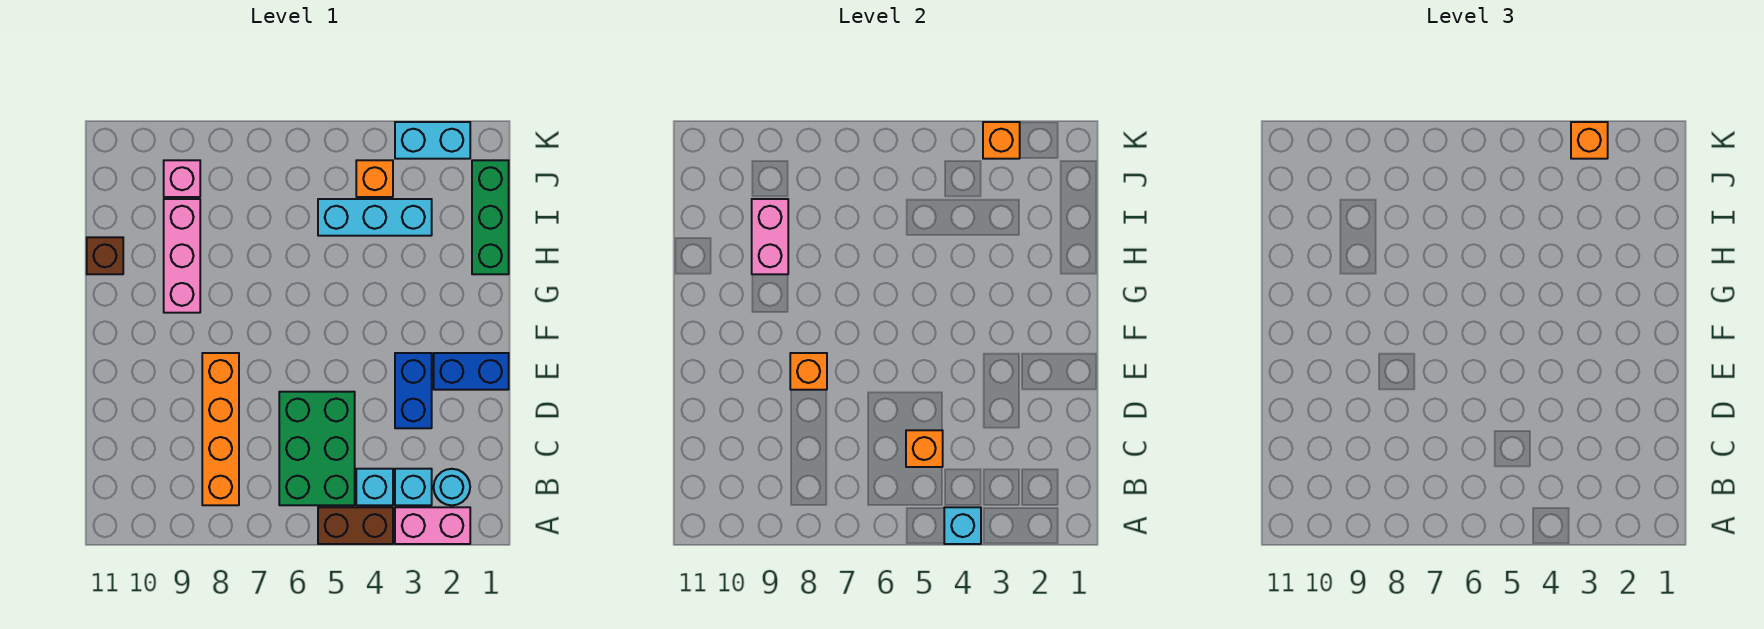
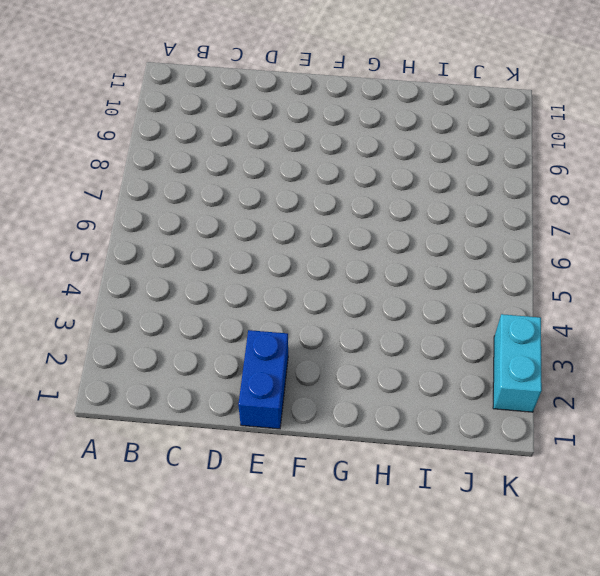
none -> pink brick A2:A3 level 1
none -> brown brick A4:A5 level 1
none -> cyan round brick B2 level 1

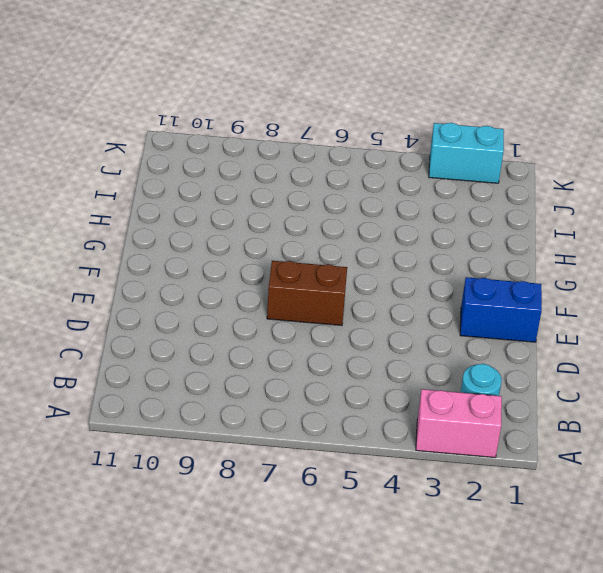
brown brick E6:E7 level 1 -> brown brick A4:A5 level 1
none -> cyan brick B3 level 1
none -> cyan brick B4 level 1
none -> green brick B5:D6 level 1

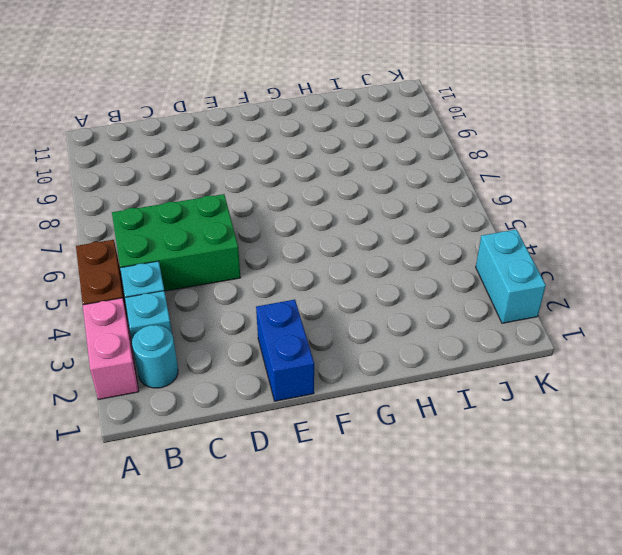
none -> orange brick B8:E8 level 1
none -> blue brick D3:E3 level 1
none -> pink brick G9:I9 level 1

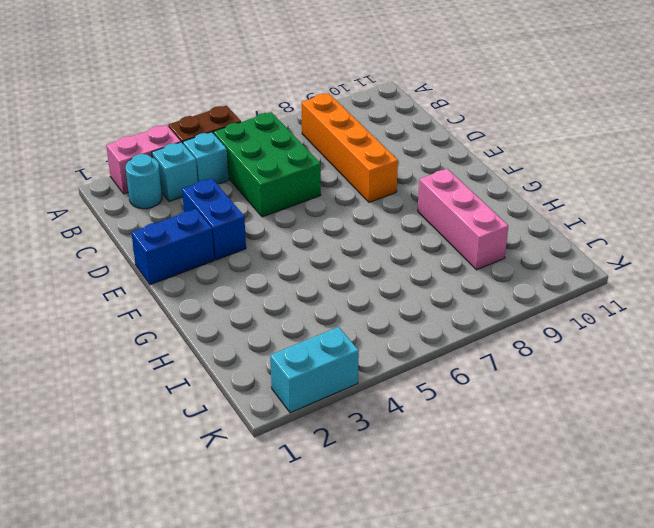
none -> green brick H1:J1 level 1
none -> brown brick H11 level 1
none -> cyan brick I3:I5 level 1

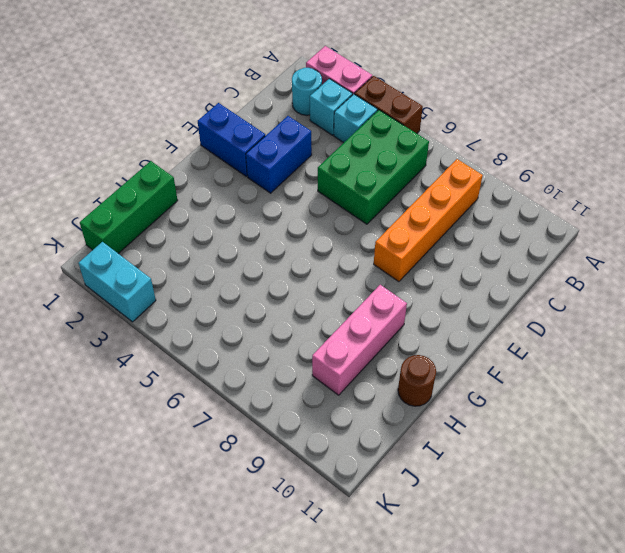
brown round brick H11 level 1 -> brown brick H11 level 1
none -> cyan brick I3:I5 level 1
none -> orange brick J4 level 1
none -> pink brick J9 level 1

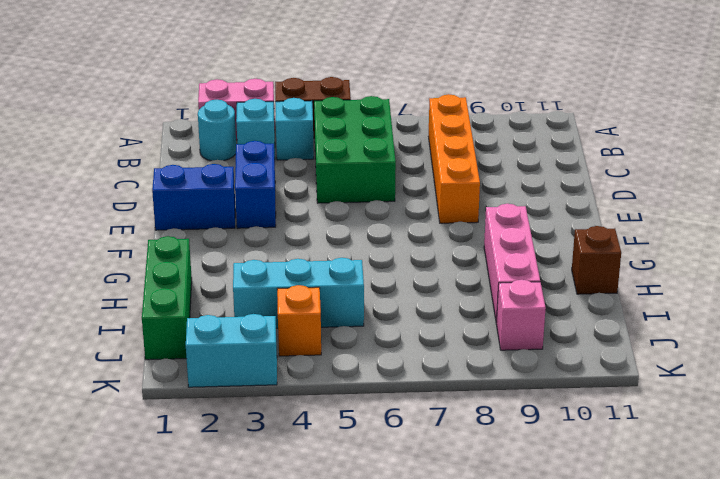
none -> cyan brick A4 level 2
none -> orange brick C5 level 2
none -> orange brick E8 level 2

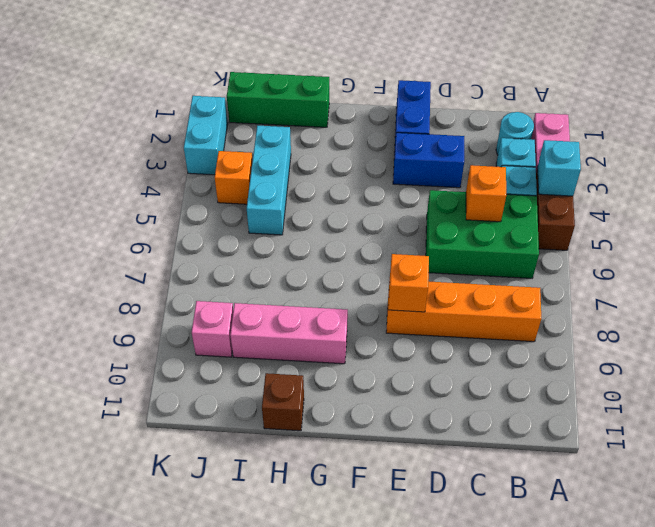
none -> pink brick H9:I9 level 2
none -> orange brick K3 level 2
none -> orange brick K3 level 3

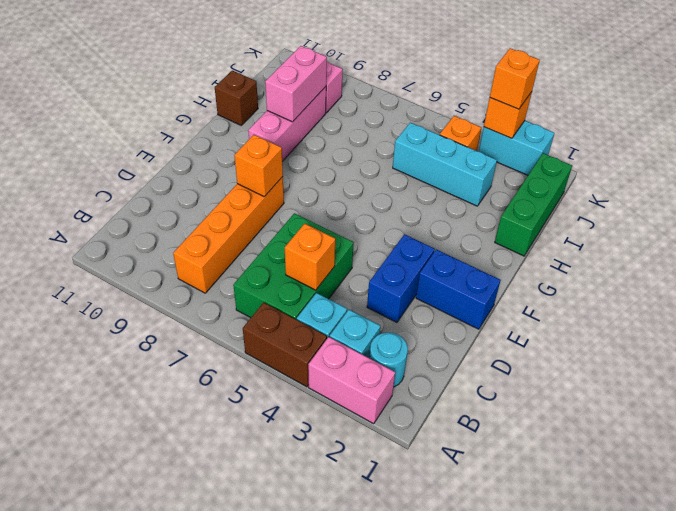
none -> cyan brick A4 level 2

